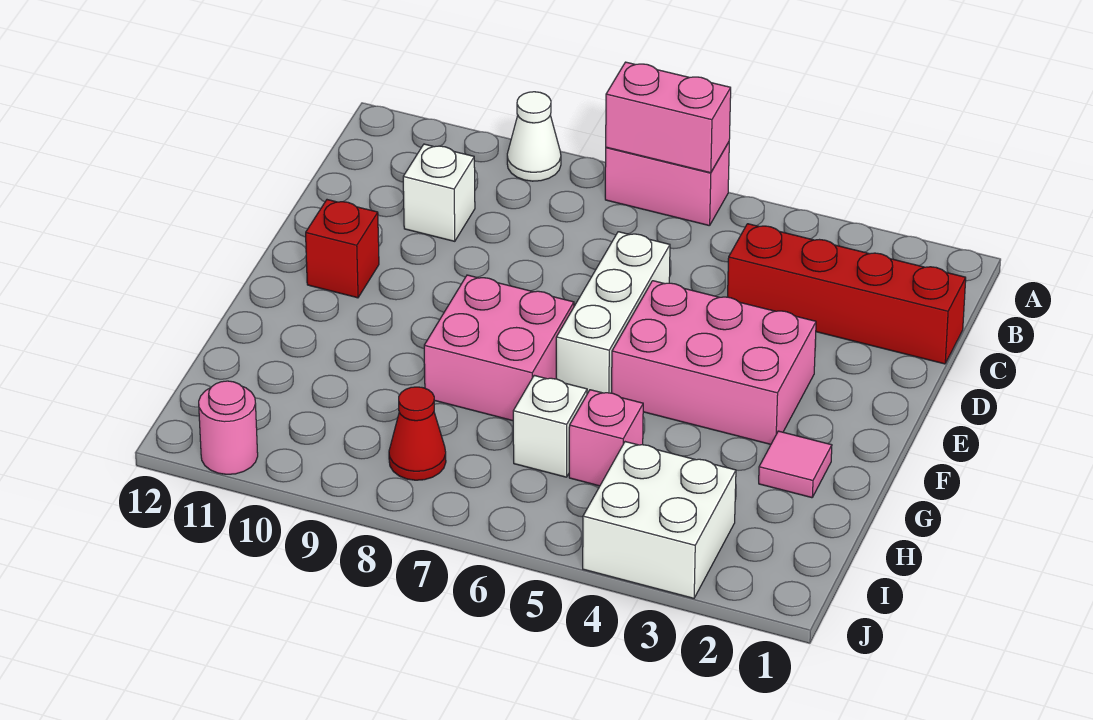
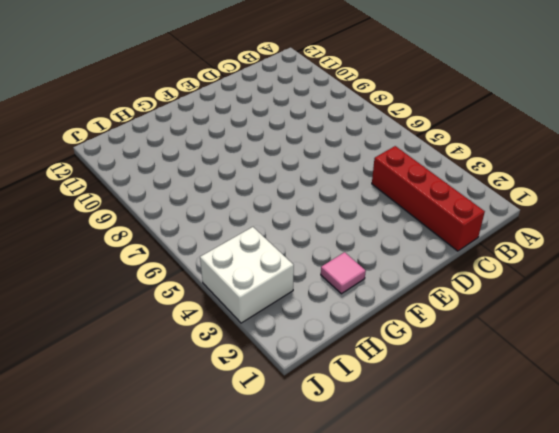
none -> pink brick A6:A7 level 1
none -> white cone A9 level 1
none -> white brick C10 level 1

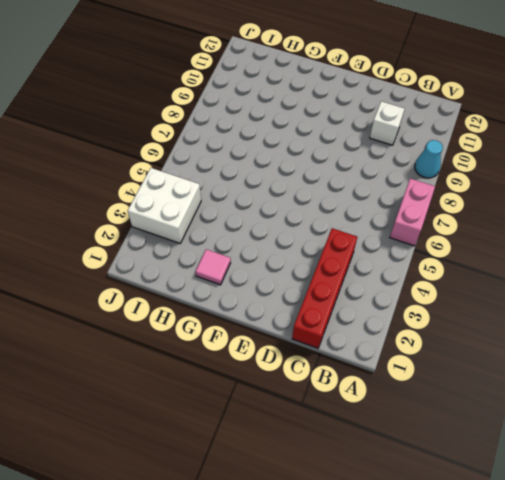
cyan cone A9 level 1 -> white cone A9 level 1
none -> white brick D6:F6 level 1
none -> pink brick E3:F5 level 1
none -> red brick E11 level 1

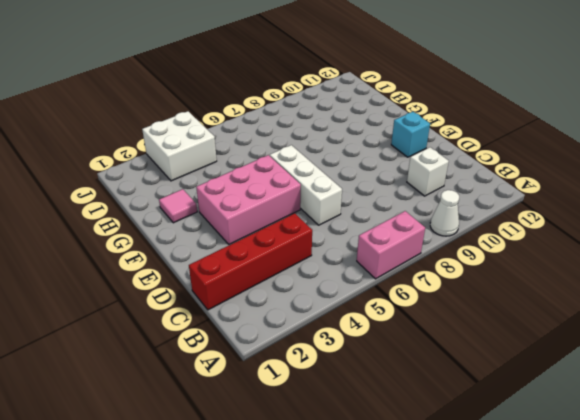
cyan brick E11 level 1 -> red brick E11 level 1
none -> pink brick F7:G8 level 1
none -> pink brick H5 level 1
none -> white brick H6 level 1

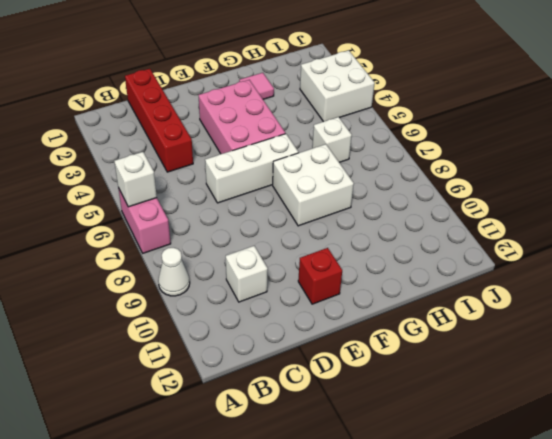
white brick A6 level 2 -> pink brick A6:A7 level 2
white brick F7:G8 level 1 -> pink brick F7:G8 level 1
none -> pink brick H5 level 1
none -> red cone I8 level 1
none -> pink round brick J11 level 1

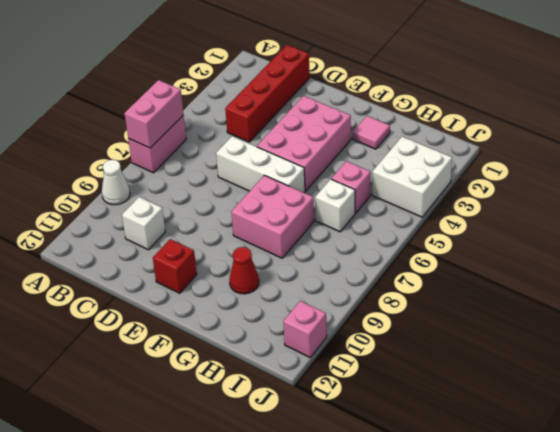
red cone G10 level 1 -> red cone I8 level 1
pink brick J11 level 1 -> pink round brick J11 level 1

